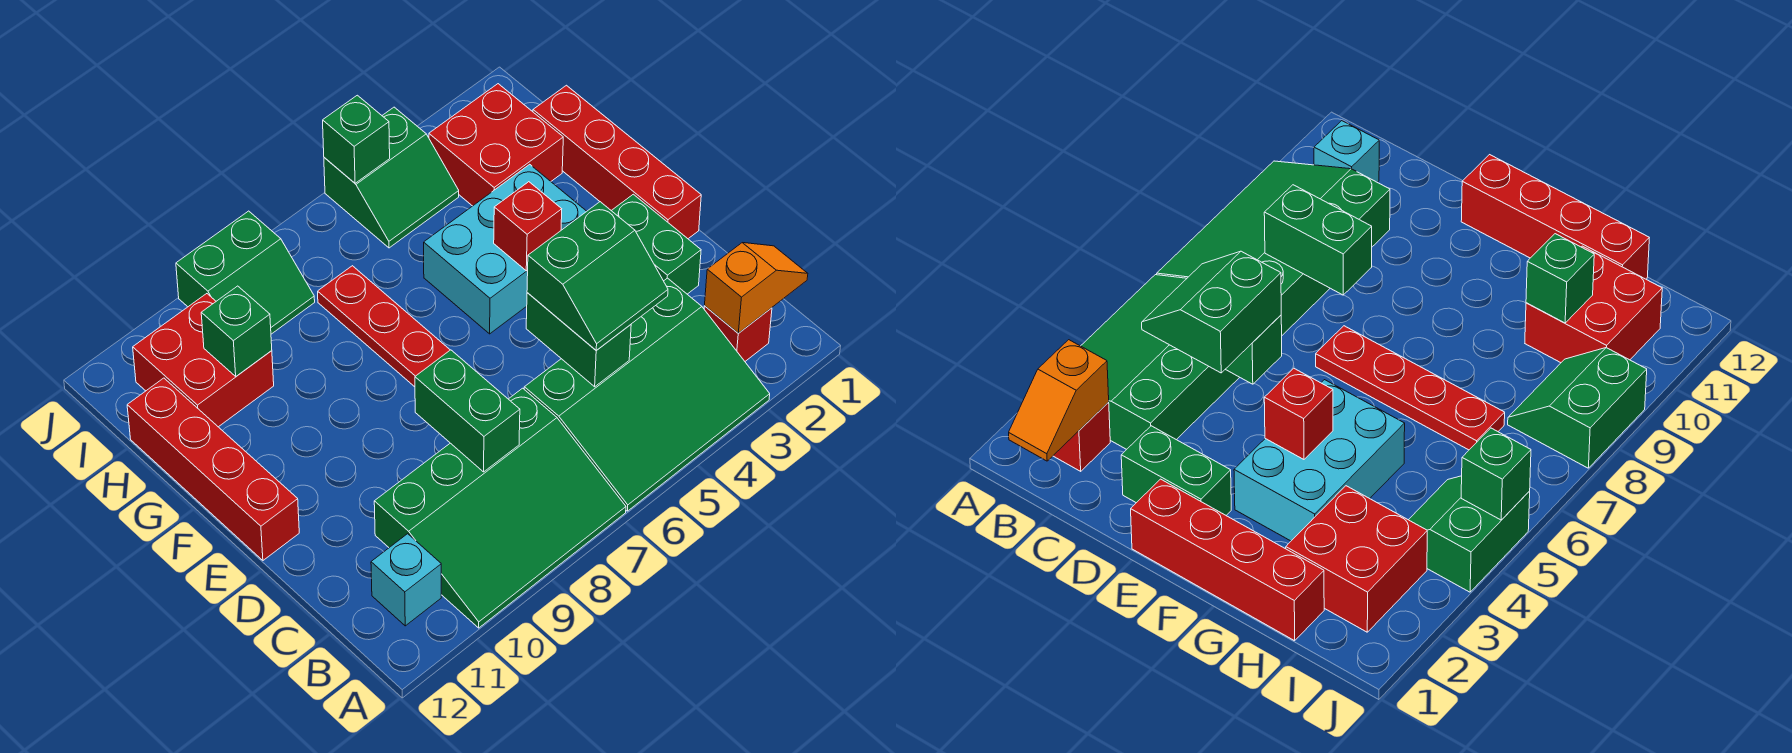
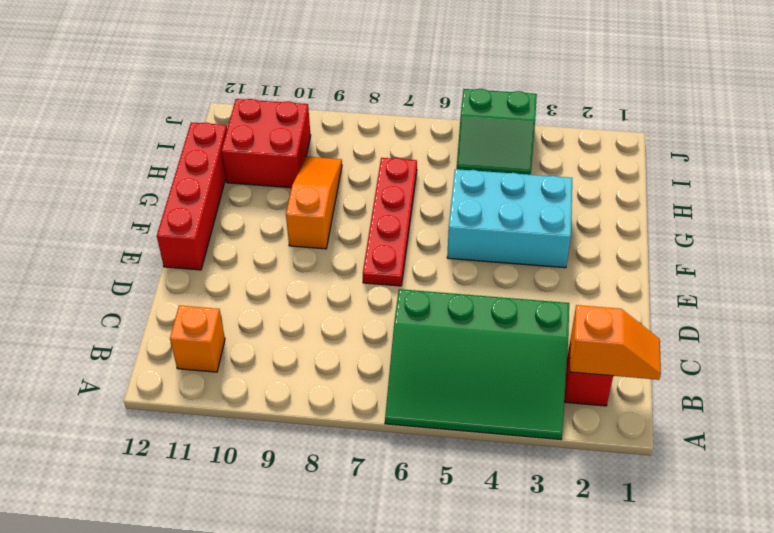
orange brick B11 level 1 -> cyan brick B11 level 1
orange slope F9:H9 level 1 top F -> none
none -> green slope A7:C10 level 1 top C
none -> green brick D2:E2 level 1
none -> red brick E1:H1 level 1

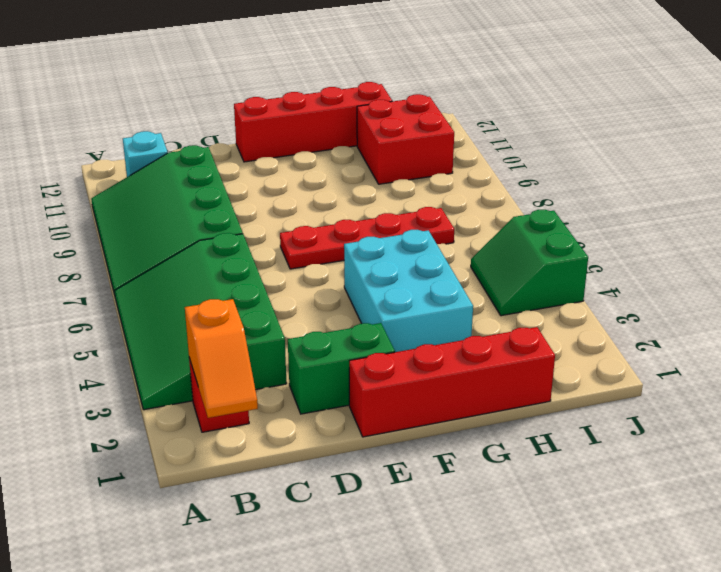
none -> red brick H2:I3 level 1
none -> green slope I8:J9 level 1 top J
none -> green brick C5:D5 level 2

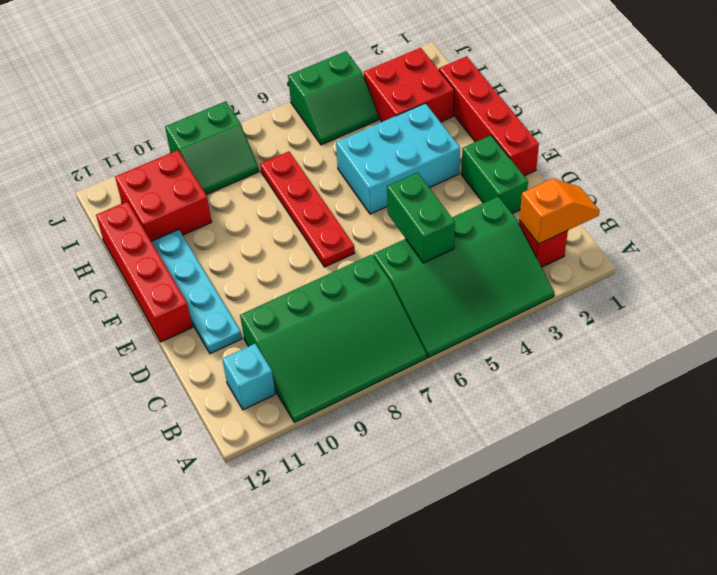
cyan plate D11:G11 level 1 -> none
none -> green brick C8:D8 level 2
none -> red brick F4 level 2
none -> green brick H10 level 2

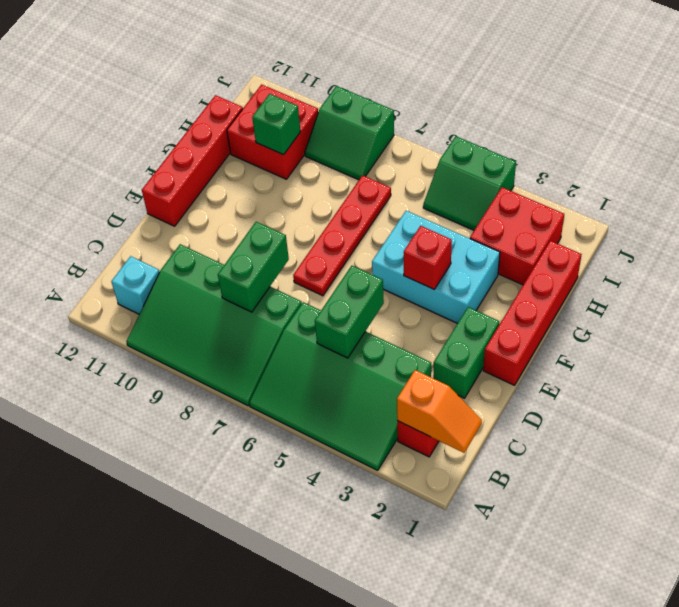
none -> green brick J5 level 2
none -> green slope C4:D5 level 3 top D

